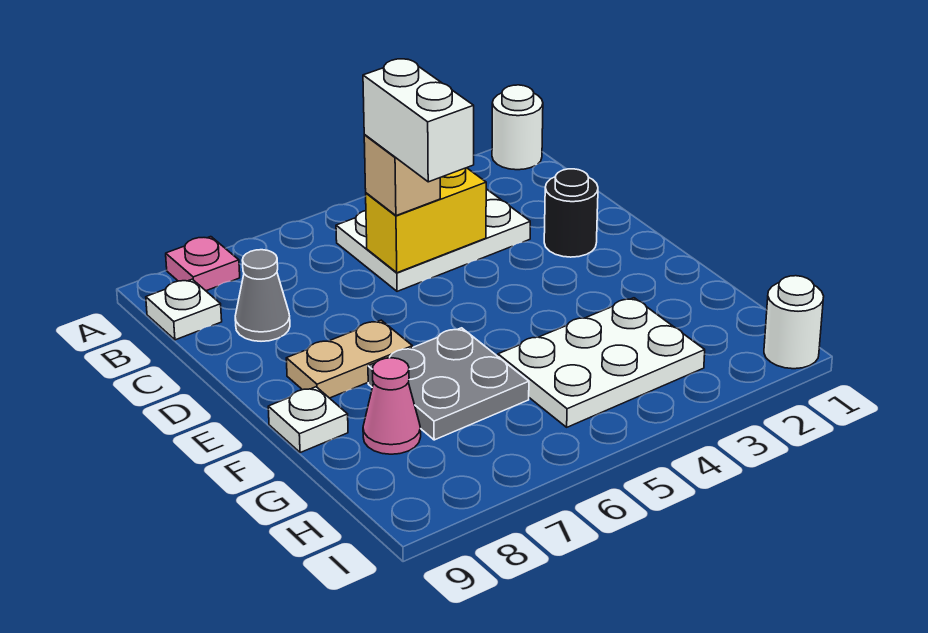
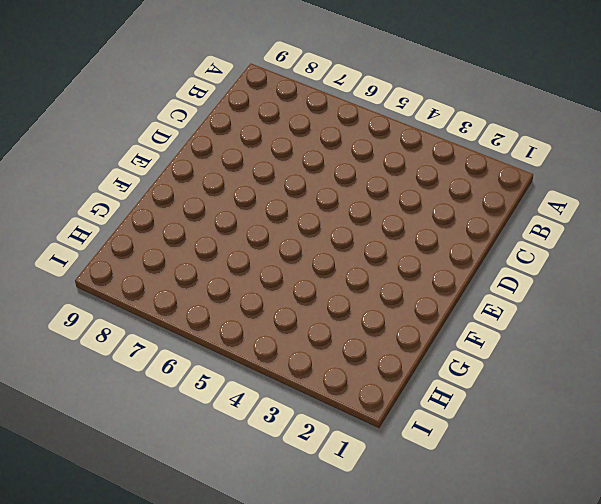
none -> white round brick A1 level 1
none -> pink plate A8 level 1
none -> white plate B3:C5 level 1

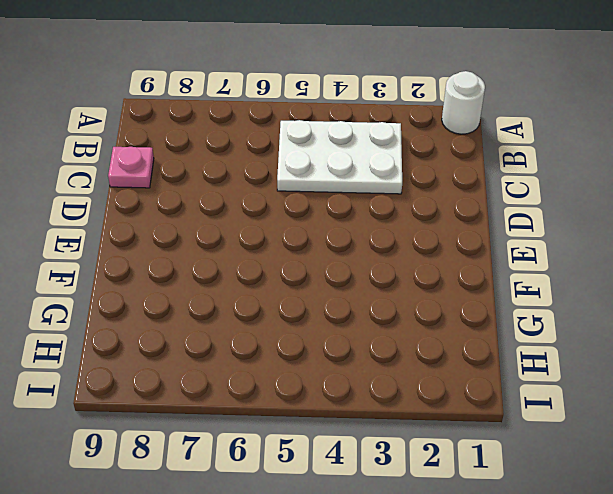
pink plate C9 level 1 -> pink plate A8 level 1
none -> white plate B9 level 1
none -> grey cone C8 level 1
none -> black round brick D2 level 1

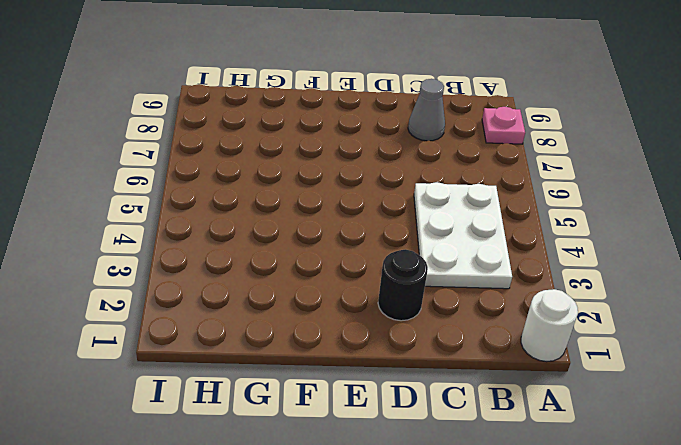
none -> white plate B9 level 1
none -> tan plate E7:E8 level 1
none -> grey plate F6:G7 level 1

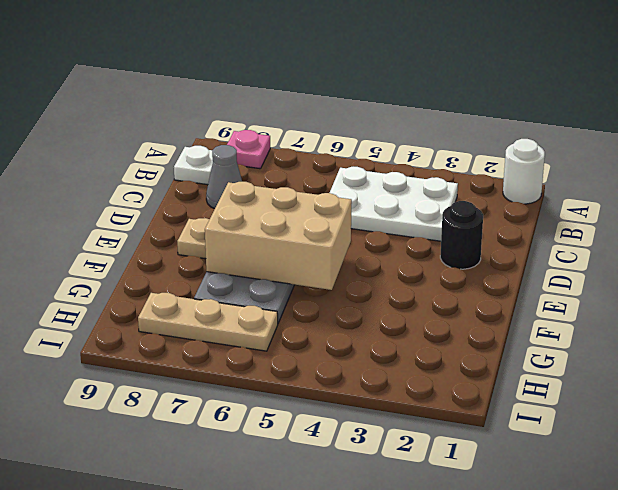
tan brick E5:F7 level 2 -> none
tan plate H6:H8 level 1 -> none
none -> white plate F9 level 1
none -> white plate G3:H5 level 1
none -> pink cone G8 level 1

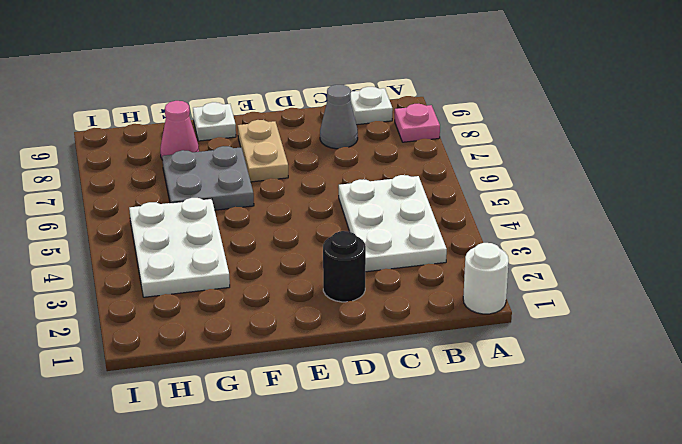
none -> white round brick I1 level 1
none -> yellow brick C4:C5 level 2
none -> tan brick C5 level 3

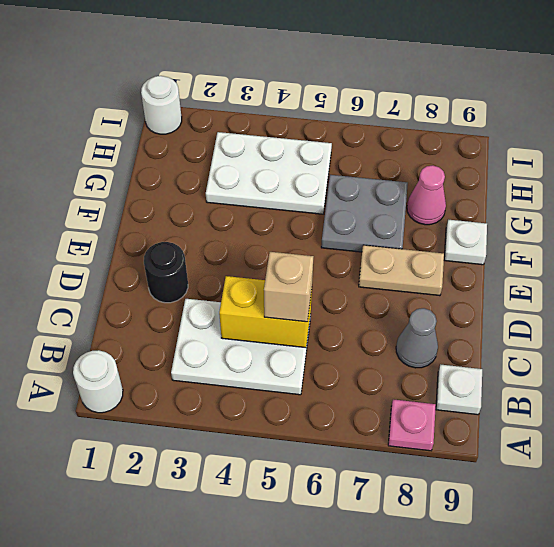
none -> white brick C5:D5 level 4

